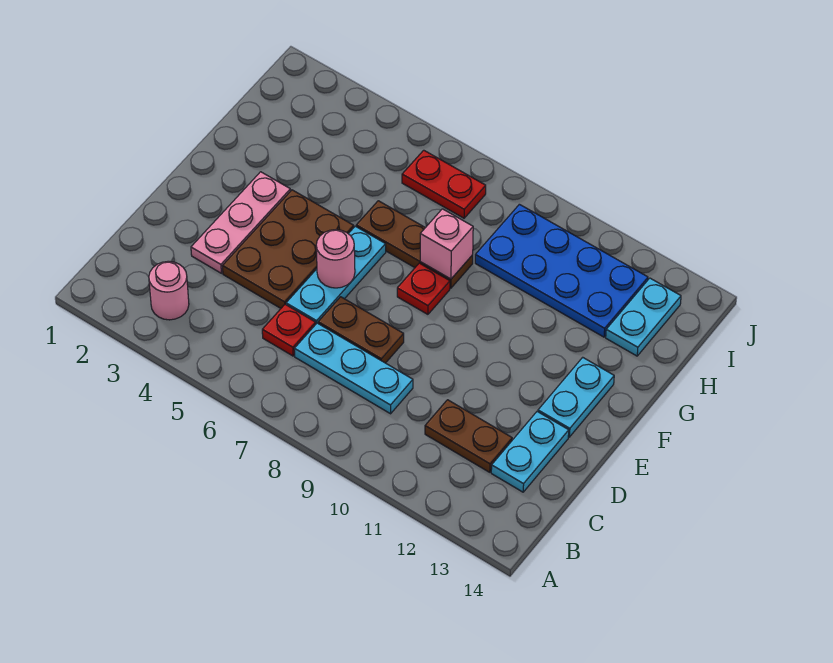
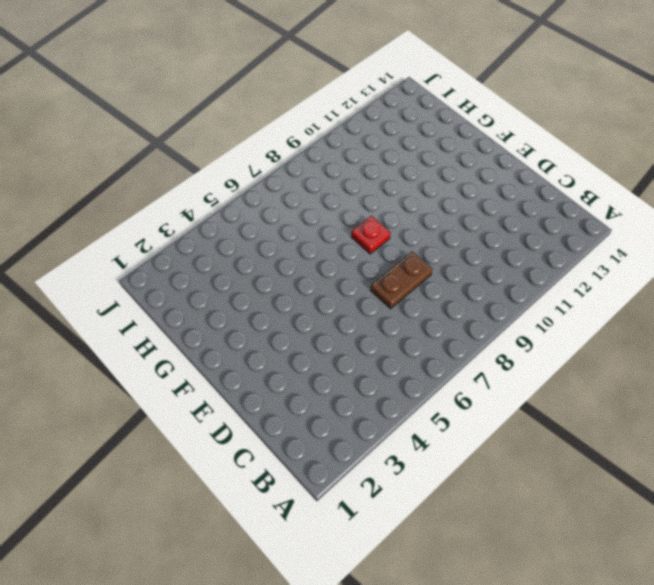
none -> pink round brick B3 level 1
none -> red plate C6 level 1
none -> cyan plate C7:C9 level 1

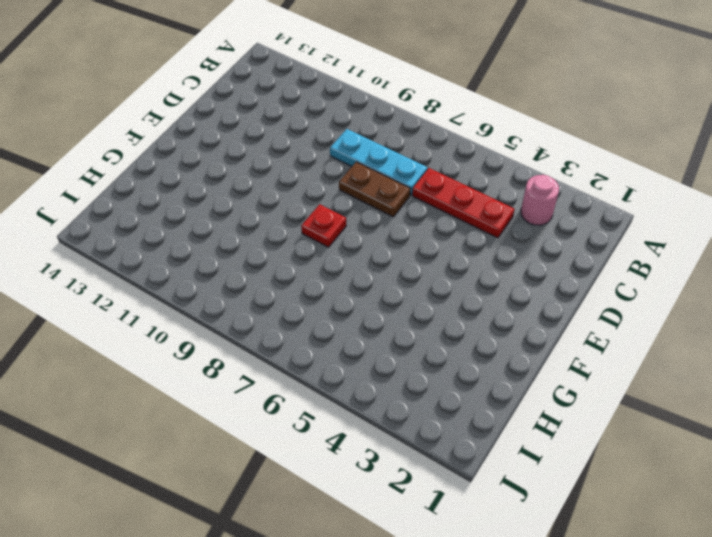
red plate C4:C6 level 1 -> red plate C6 level 1
none -> brown plate C11:C12 level 1
none -> cyan plate C13:D13 level 1
none -> pink plate D3:F3 level 1

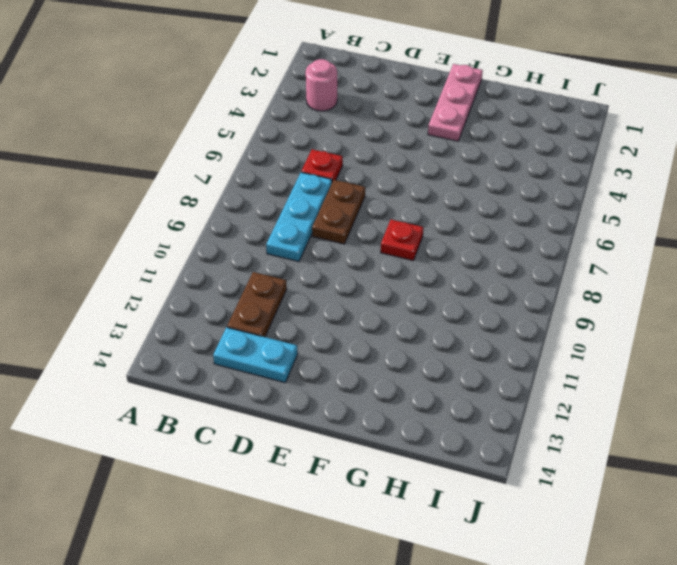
pink plate F1:F3 level 1 -> pink plate D3:F3 level 1
none -> brown plate D4:F5 level 1
none -> cyan plate D6:F6 level 1
none -> cyan plate E13:F13 level 1

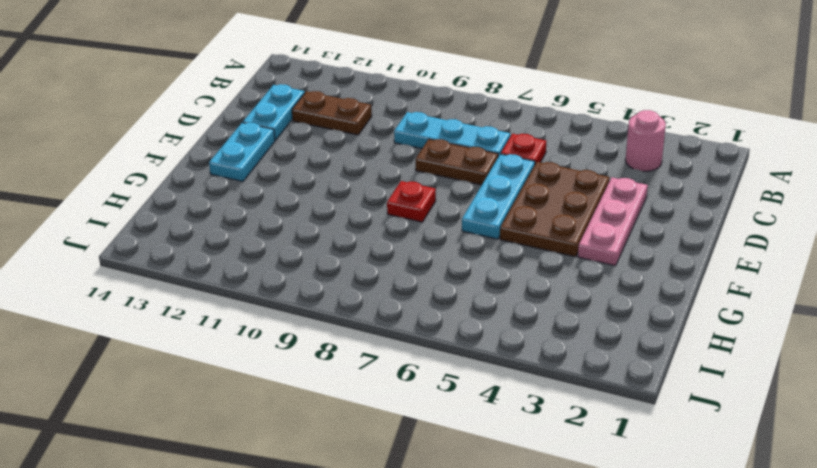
none -> brown plate G6:G8 level 1
none -> blue plate H9:I12 level 1
none -> cyan plate H13:I13 level 1

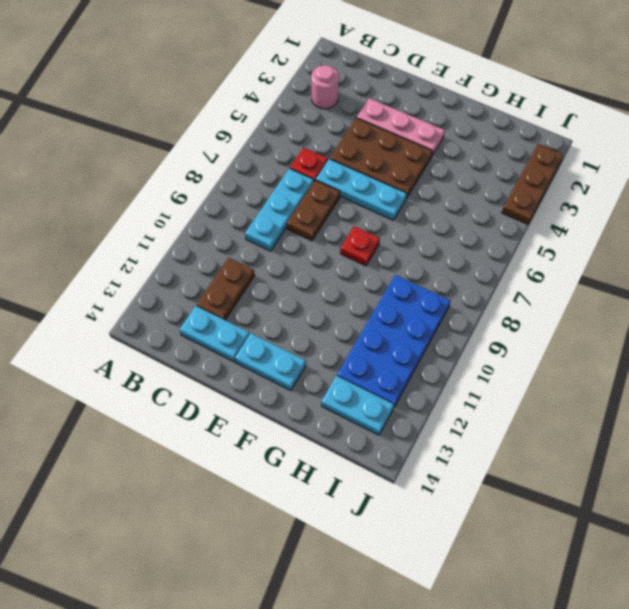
brown plate J2:J4 level 1 -> brown plate G6:G8 level 1
none -> red plate I6:I7 level 1
none -> pink round brick E6 level 2
none -> pink brick G8 level 2

